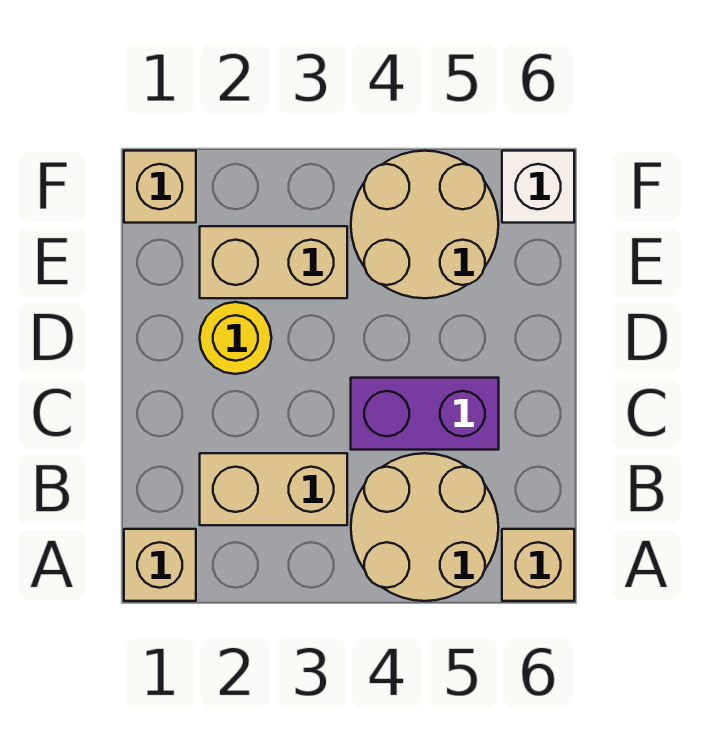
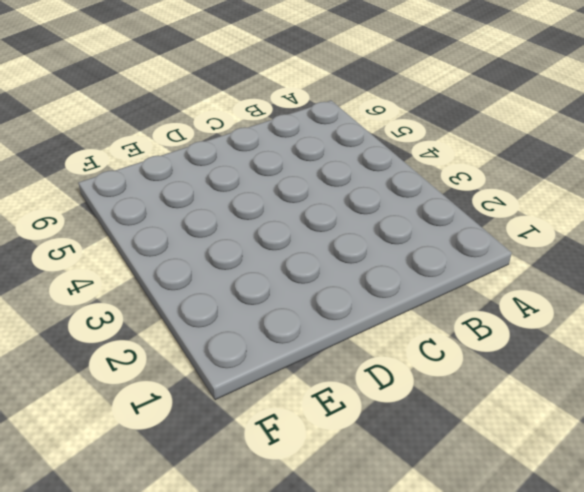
none -> tan brick A1 level 1
none -> tan round brick A4:B5 level 1

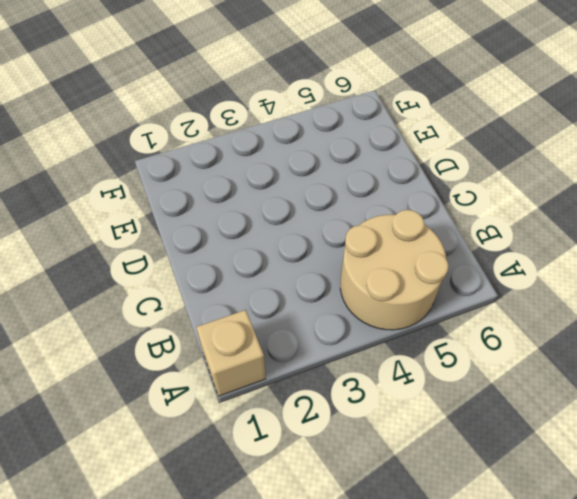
none -> tan brick A6 level 1
none -> tan brick B2:B3 level 1

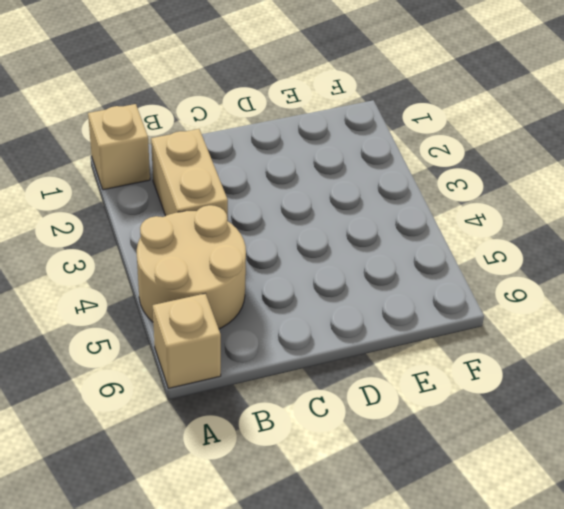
none -> purple brick C4:C5 level 1
none -> yellow round brick D2 level 1

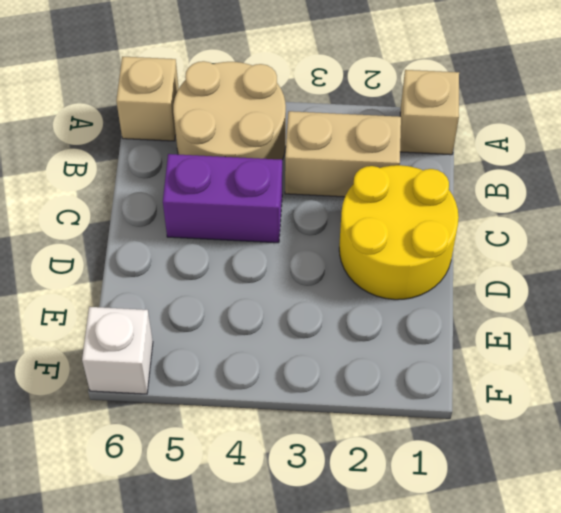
yellow round brick C1:D2 level 1 -> yellow round brick D2 level 1
none -> tan brick E2:E3 level 1
none -> tan round brick E4:F5 level 1

